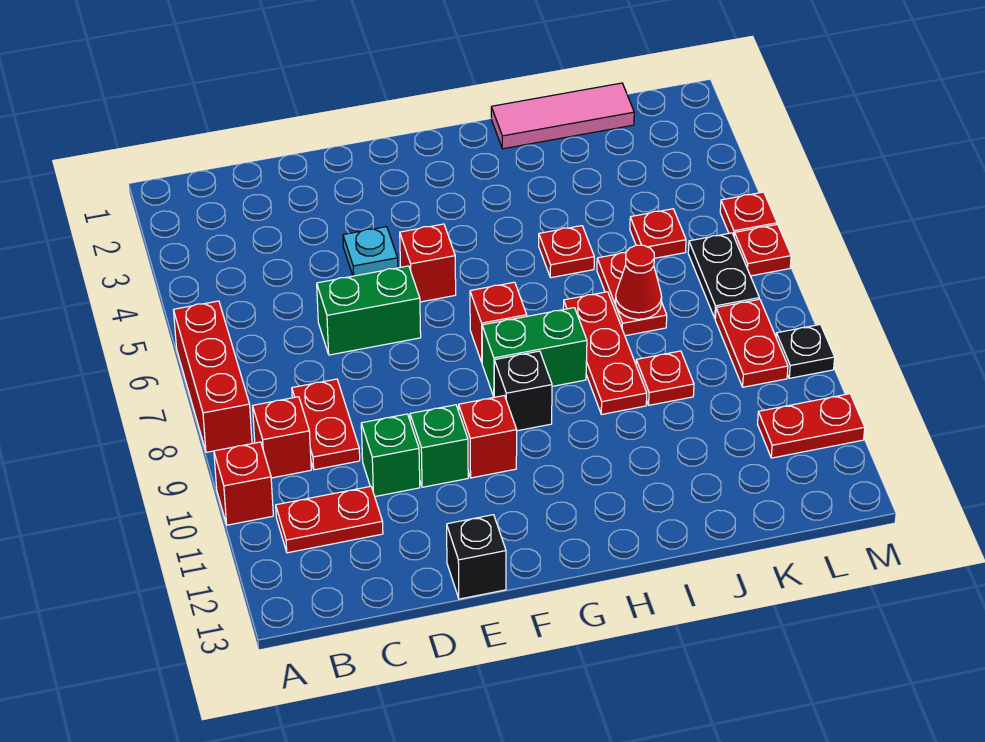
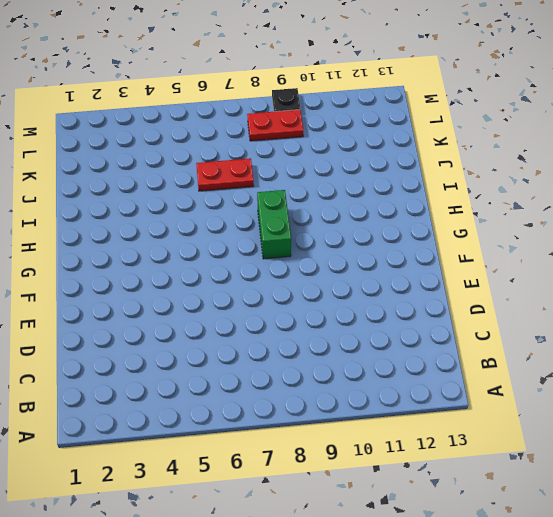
none -> red brick A6:A8 level 1
none -> red brick A10 level 1
none -> red brick B9 level 1

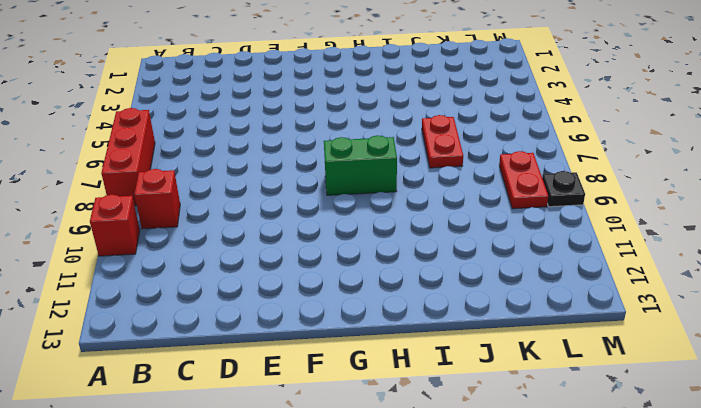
none -> red plate B11:C11 level 1
none -> red plate C8:C9 level 1
none -> green brick D6:E6 level 1

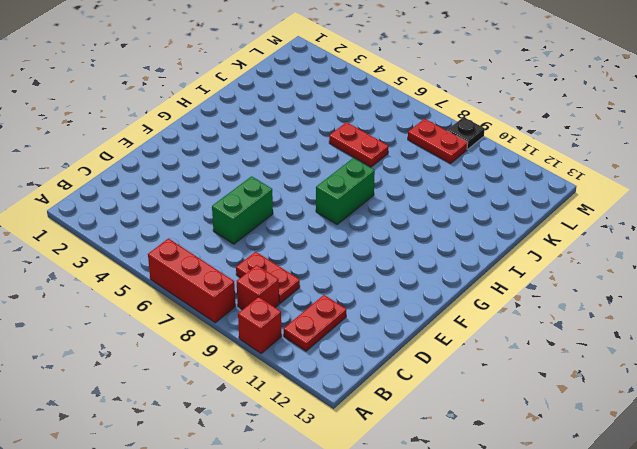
none -> green brick D10 level 1
none -> cyan plate E4 level 1
none -> green brick E10 level 1

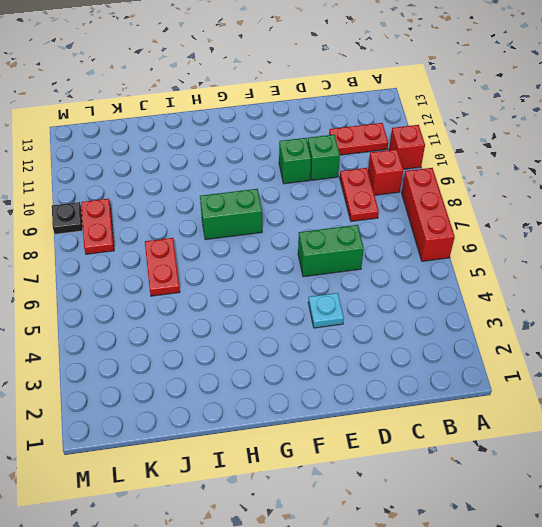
none -> black brick E13 level 1
none -> red brick F5 level 1
none -> red brick F10 level 1

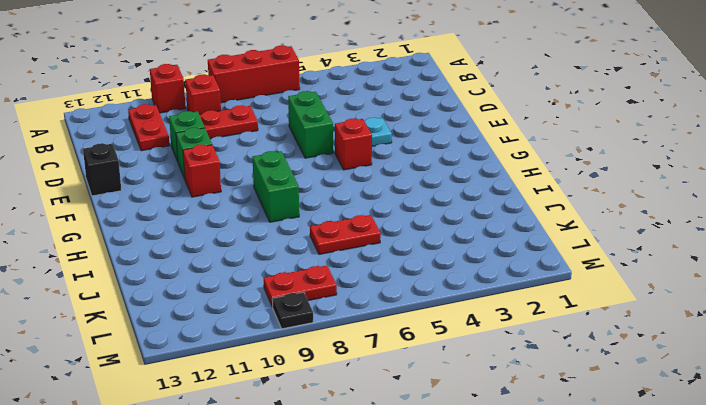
none -> red brick G7 level 1
none -> black brick G9 level 1
none -> pink tile I1:K1 level 1

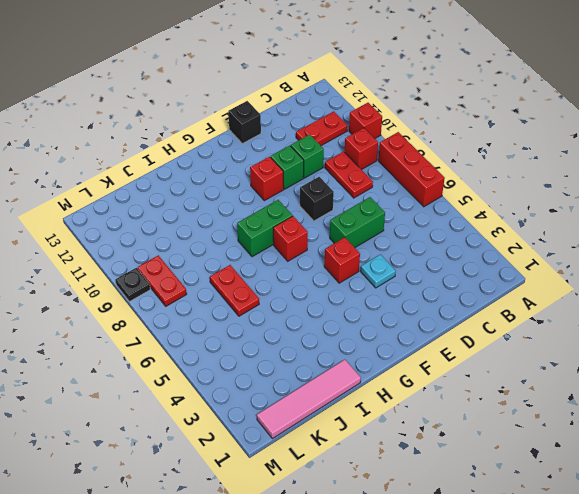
black brick E8 level 1 -> black brick G9 level 1
pink tile I1:L1 level 1 -> pink tile I1:K1 level 1
none -> red plate I5 level 1
none -> red plate I7:I9 level 1
none -> red plate J9 level 1

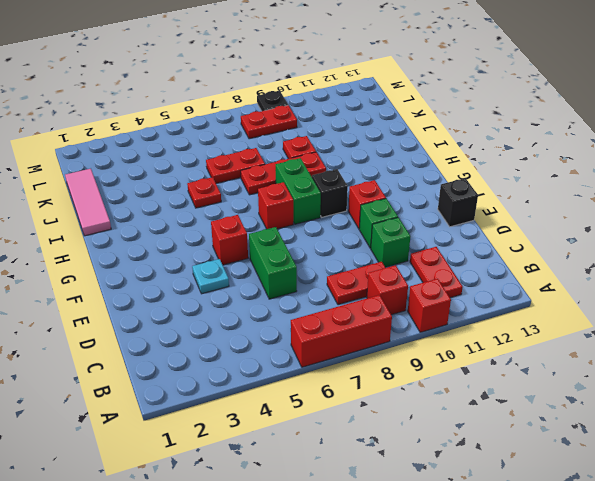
none -> red plate K5 level 1
none -> black plate L6:L7 level 1
none -> red plate L11:M11 level 1

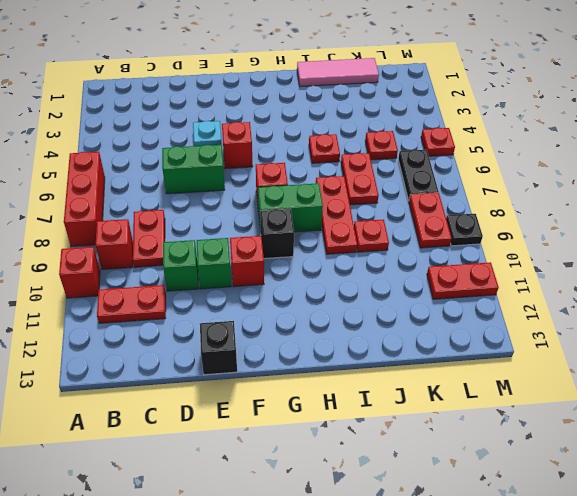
none -> red plate M6 level 1
none -> red cone J7 level 2

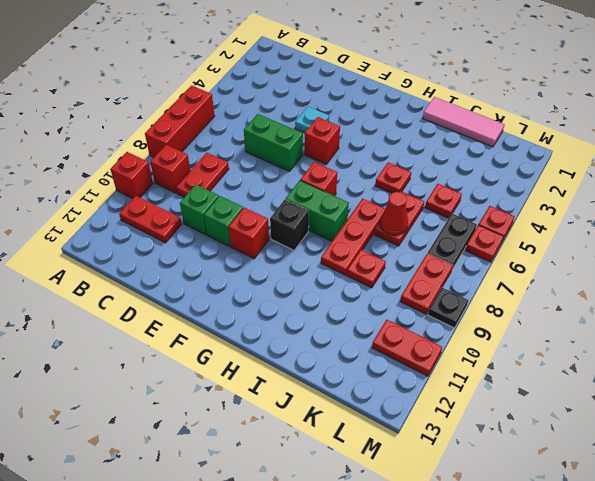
none -> black brick E13 level 1

